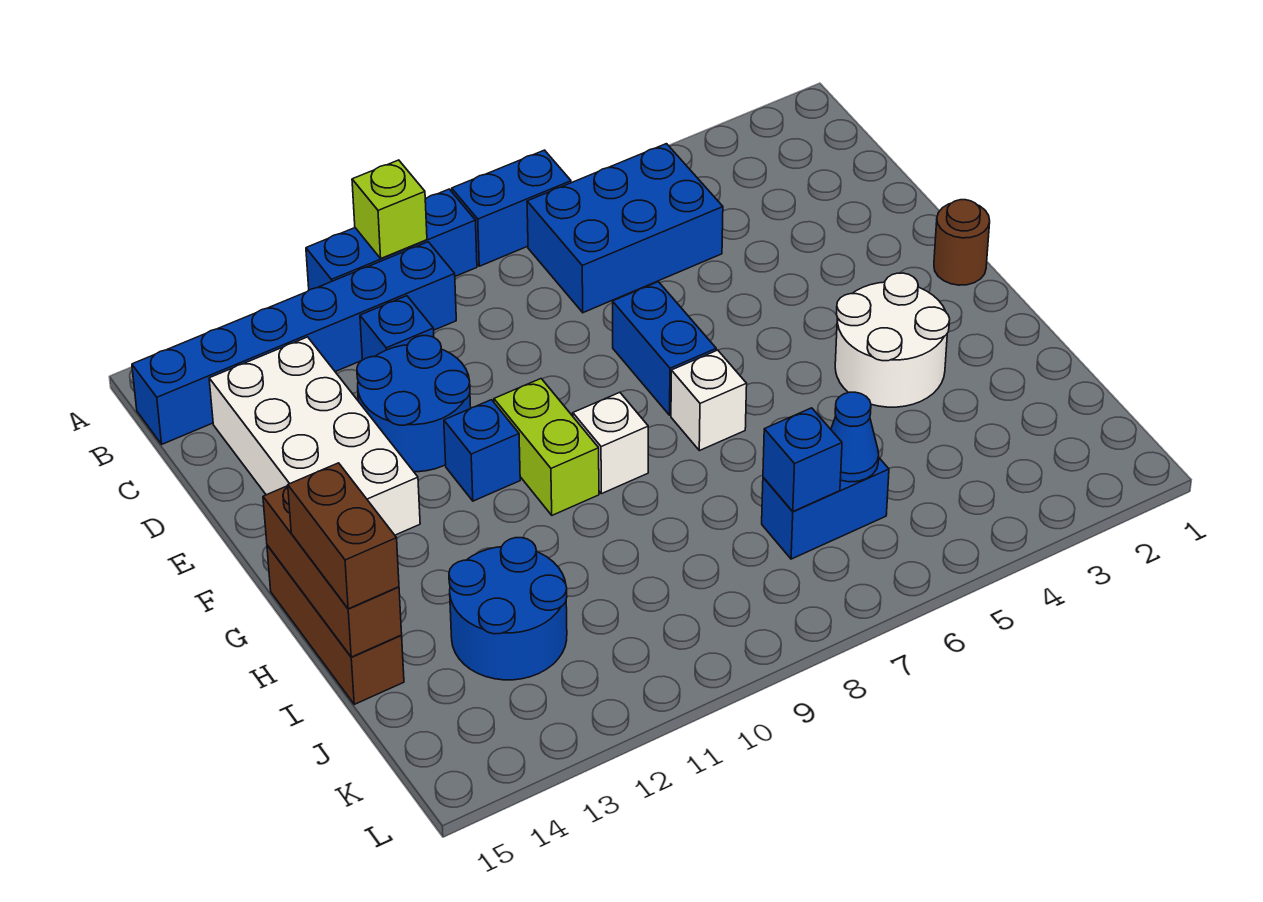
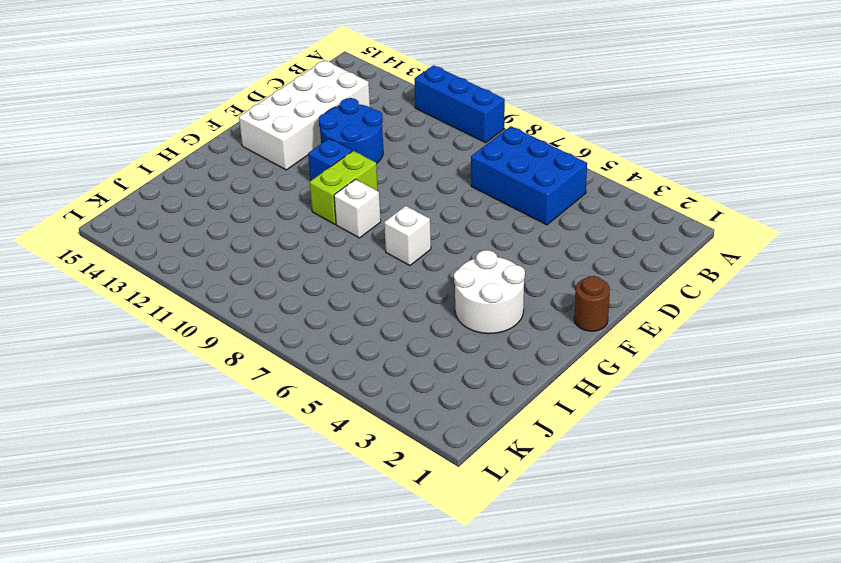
none -> blue brick A7:A8 level 1
none -> blue brick B10:B15 level 1
none -> blue brick C11 level 1

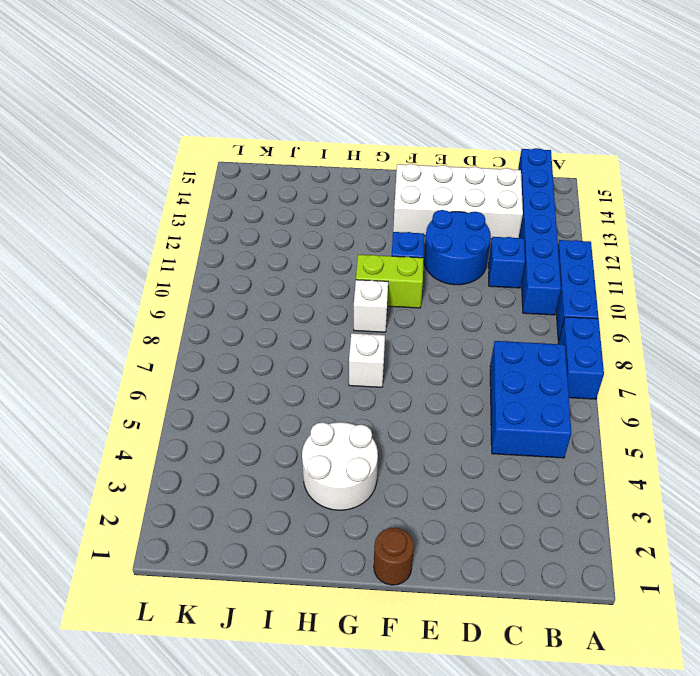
none -> blue brick E7:F7 level 1
none -> brown brick G15:I15 level 1
none -> blue round brick I12:J13 level 1

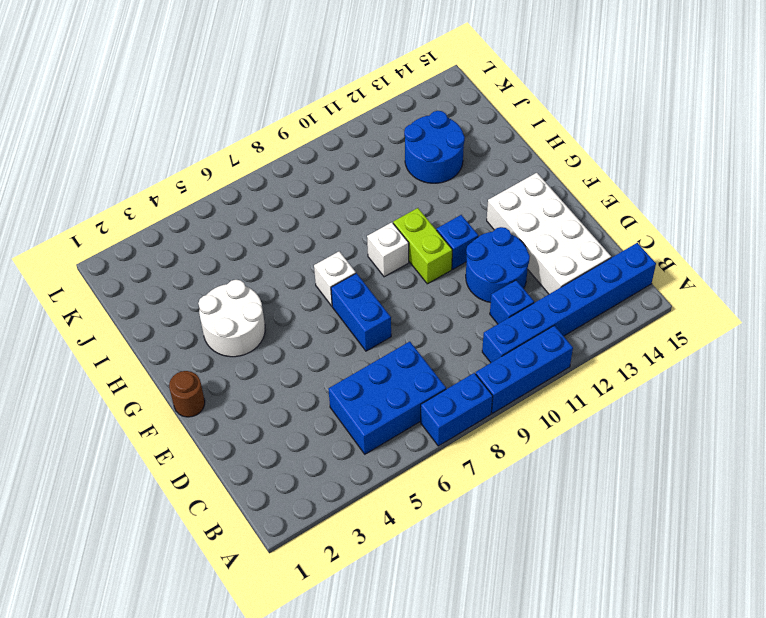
none -> brown brick G15:I15 level 1
none -> blue brick J6:J7 level 1
none -> lime brick A10 level 2

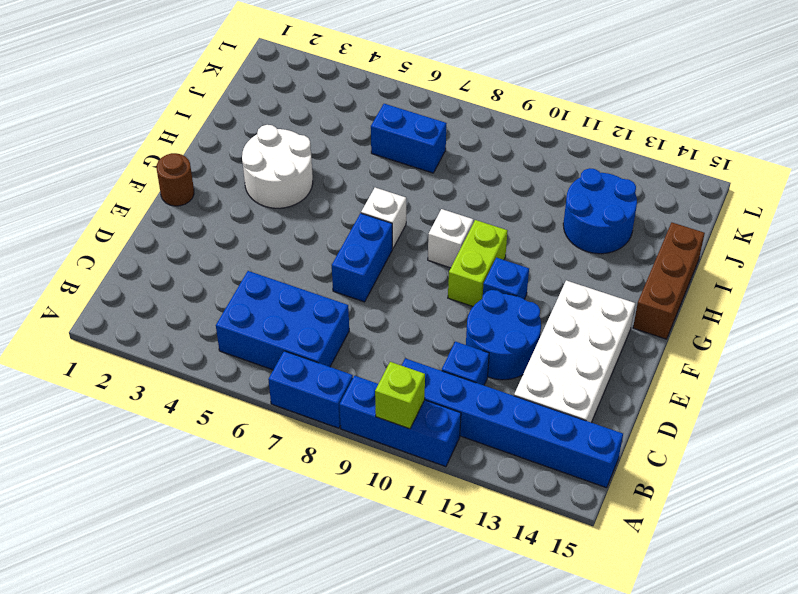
none -> brown brick G15:I15 level 2
none -> blue cone J6 level 2
none -> blue brick J7 level 2

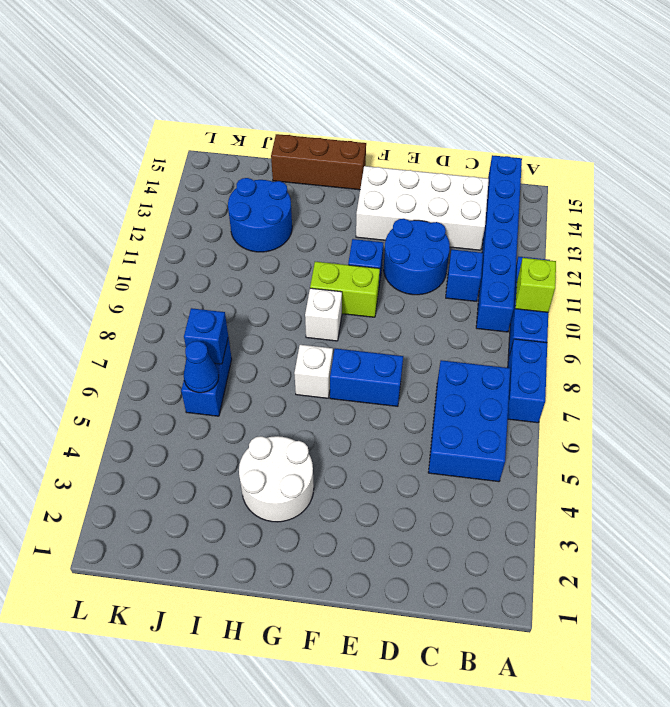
none -> brown round brick F1 level 1
none -> brown brick G15:I15 level 2
none -> brown brick H15:I15 level 3

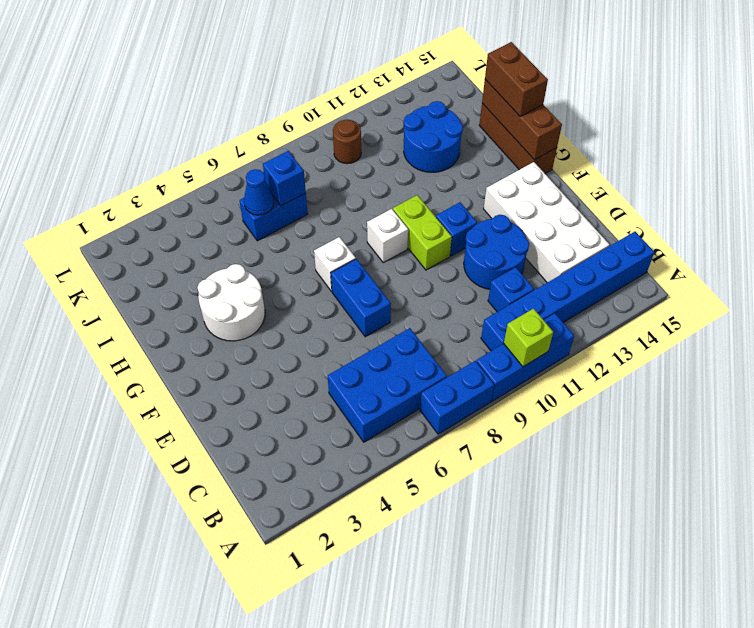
brown round brick K10 level 1 -> brown round brick F1 level 1

